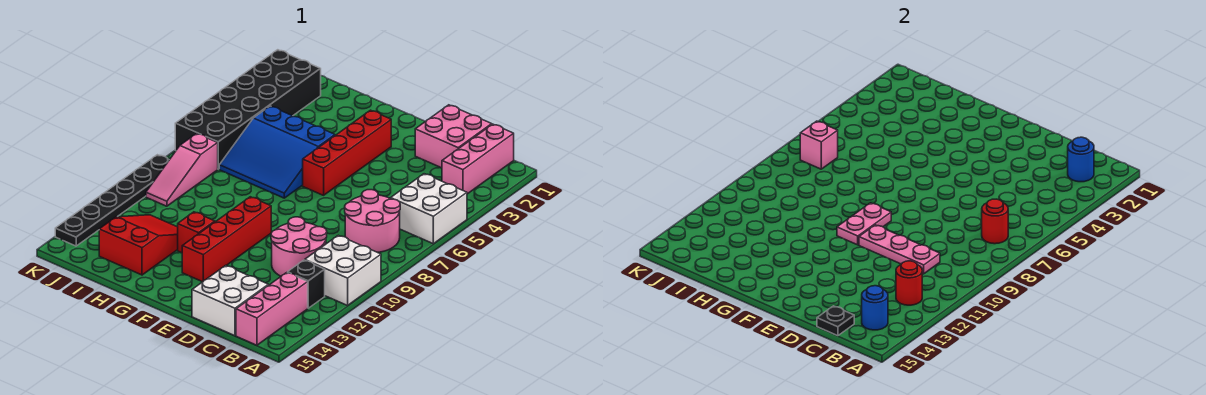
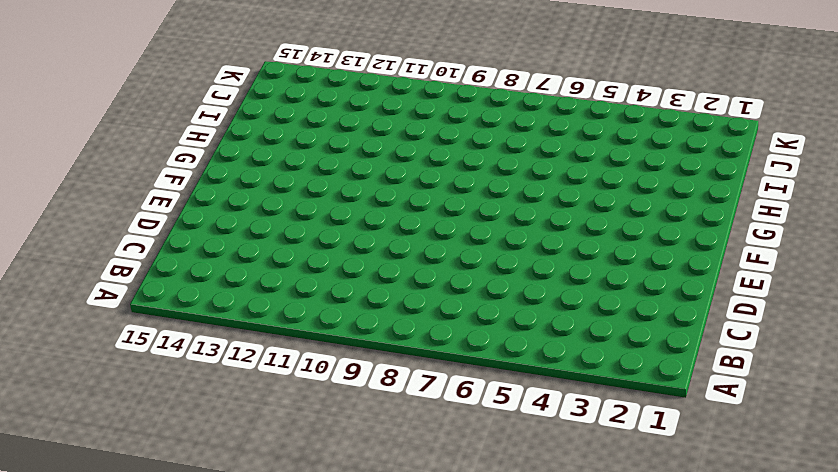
none -> white brick A5:B6 level 1
none -> white brick A10:B11 level 1
none -> pink brick B1:B3 level 1

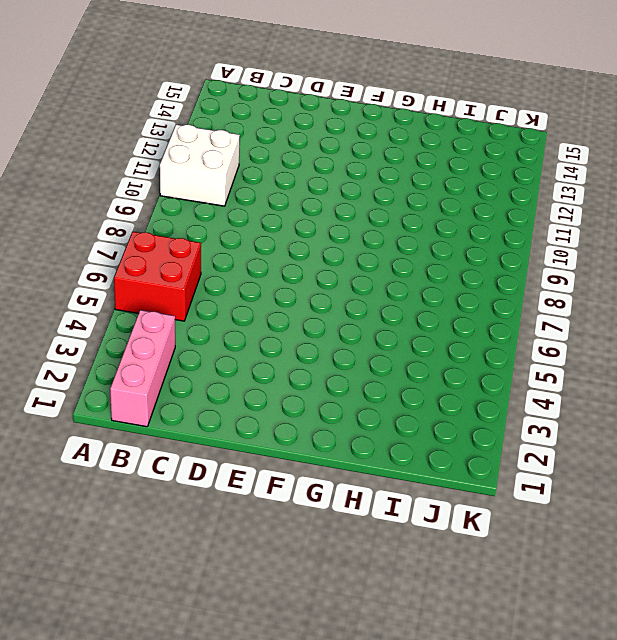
red brick A5:B6 level 1 -> white brick A5:B6 level 1
none -> pink round brick B7:C8 level 1
none -> black brick B12 level 1
none -> pink brick B13:B15 level 1

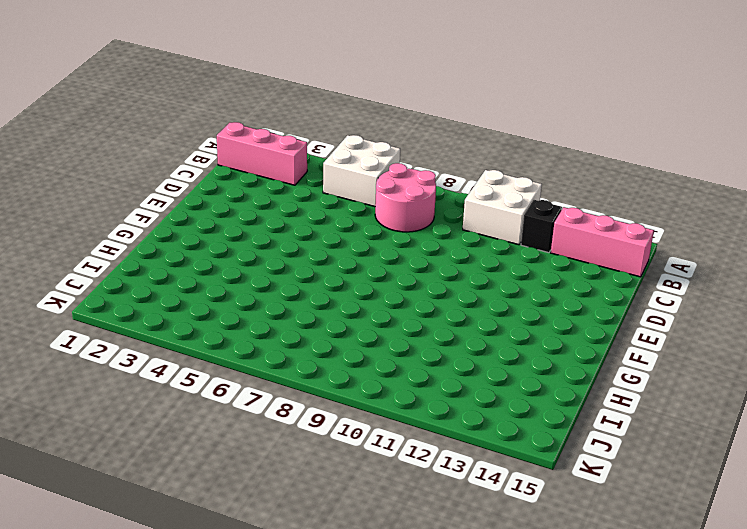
none -> pink brick C1:D2 level 1
none -> pink round brick C10:D11 level 1
none -> white brick C14:D15 level 1

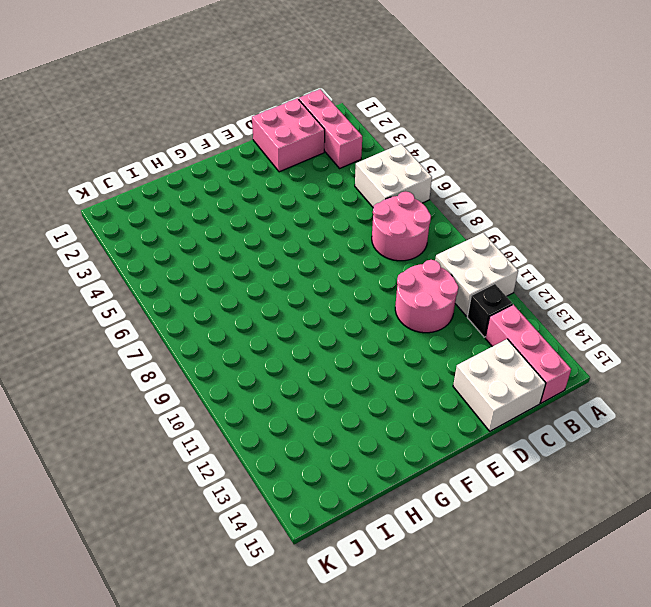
none -> red brick F3:F6 level 1
none -> red brick F10:F13 level 1
none -> blue slope G5:I7 level 1 top 5

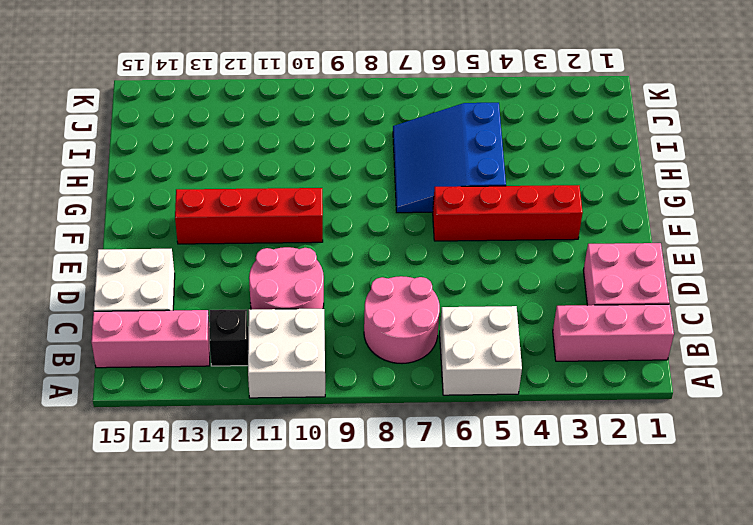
none -> red brick G12 level 1
none -> red slope H12:I14 level 1 top 14
none -> black brick J2:K7 level 1

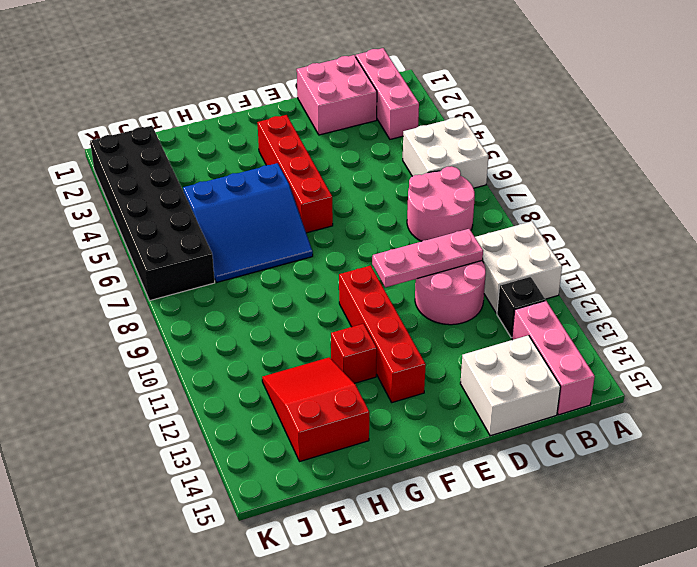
none -> pink slope J8:J10 level 1 top 8
none -> black plate K9:K14 level 1
none -> blue round brick B2 level 2

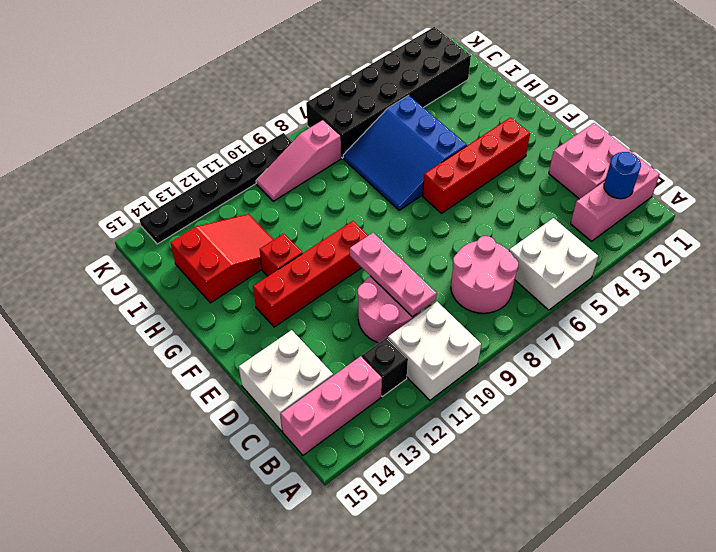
none -> red round brick B7 level 2
none -> red round brick B12 level 2
none -> blue round brick B14 level 2

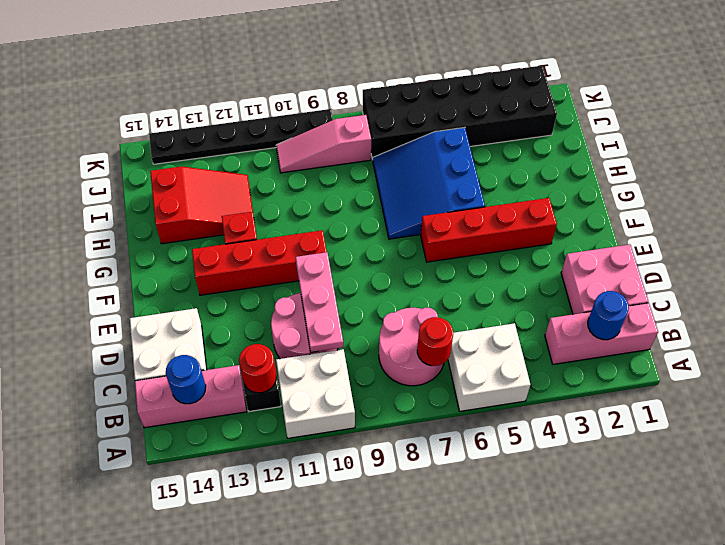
none -> black plate C15 level 2
none -> pink plate F9:F10 level 2
none -> pink brick J7 level 2

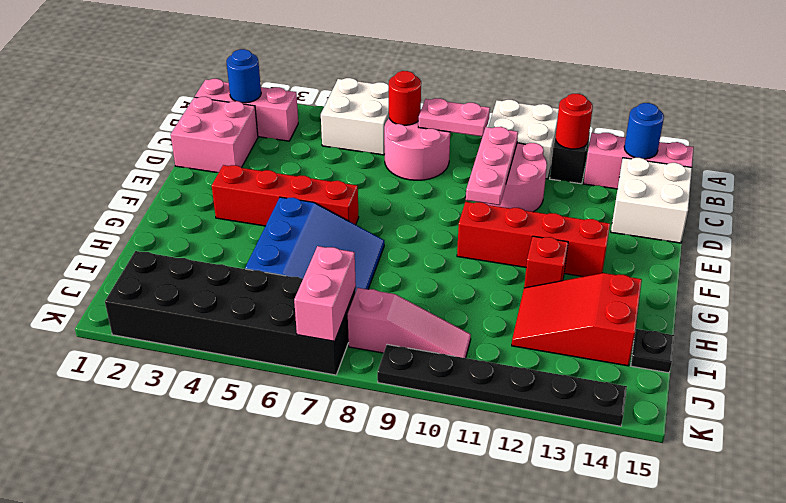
pink plate B8:B9 level 2 -> pink plate F9:F10 level 2
black plate I15 level 1 -> black plate C15 level 2
pink brick J7:K7 level 2 -> pink brick J7 level 2

